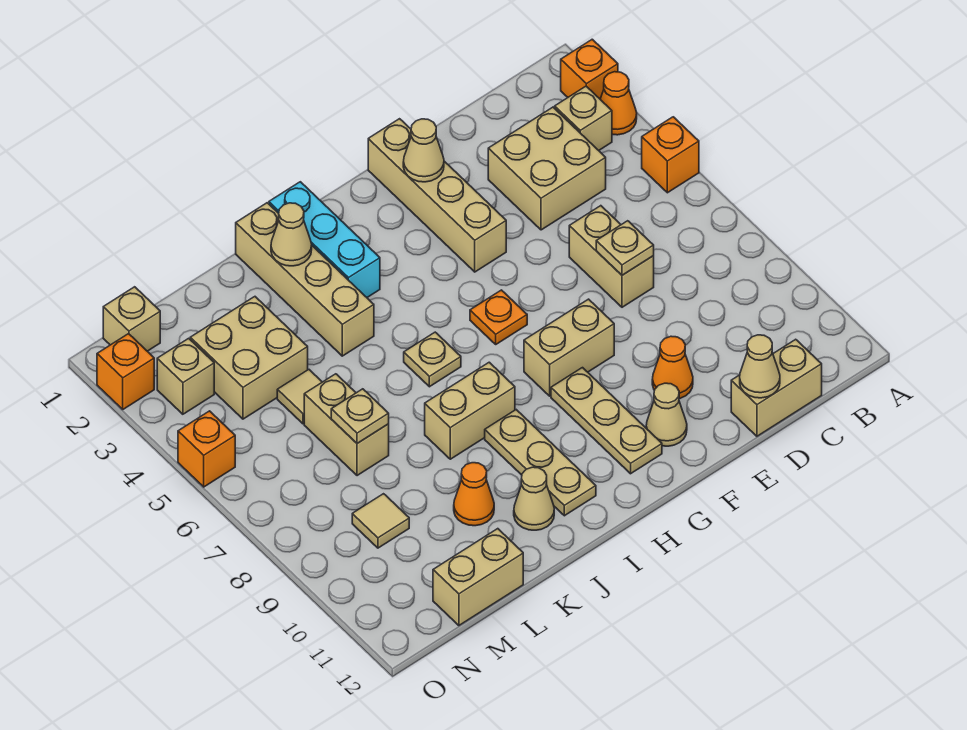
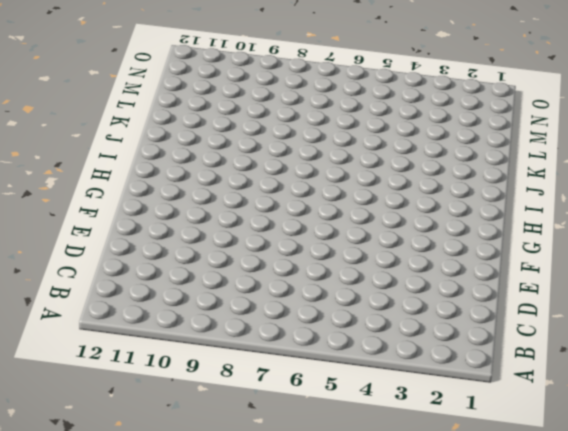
none -> orange brick A2 level 1
none -> orange cone A3 level 1
none -> orange brick A5 level 1
none -> tan brick B3 level 1

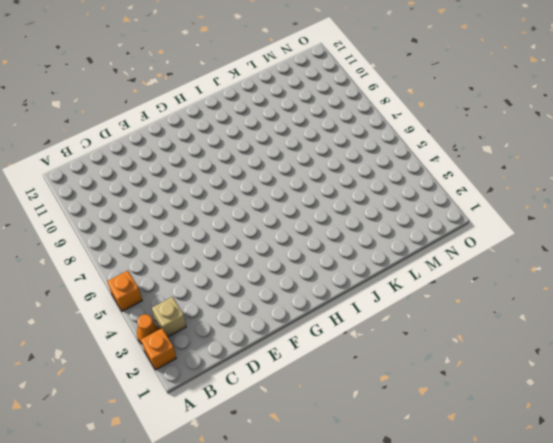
none -> tan brick C3:D4 level 1
none -> tan brick C12:D12 level 1
none -> tan brick D6:D7 level 1
none -> orange cone E10 level 1

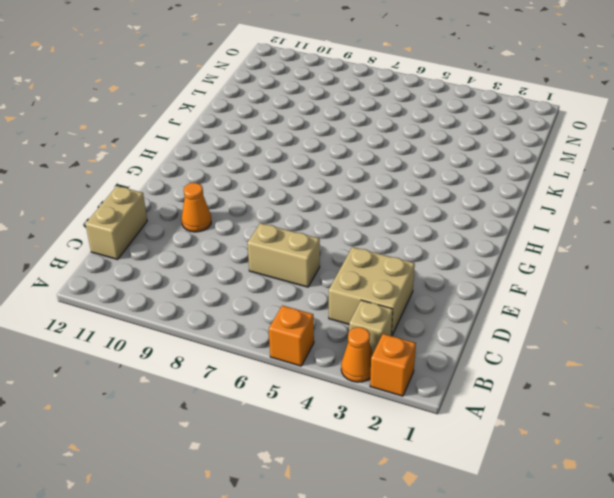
none -> tan brick F1:F4 level 1
none -> tan brick F8:G8 level 1
none -> tan cone F11 level 1
none -> orange plate G6 level 1

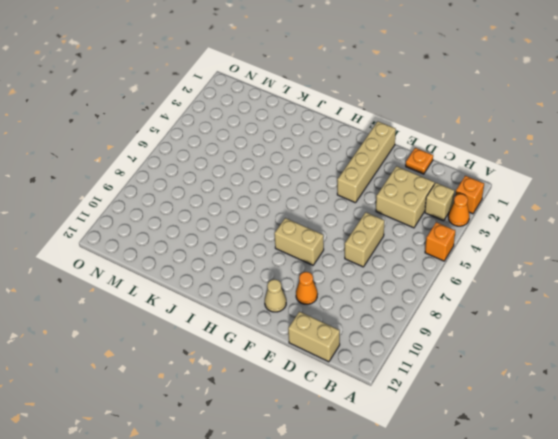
orange plate D1 level 1 -> orange plate G6 level 1
none -> tan plate G9:G11 level 1
none -> cyan brick I1:I3 level 1
none -> tan plate I6 level 1
none -> tan brick I8:J8 level 1

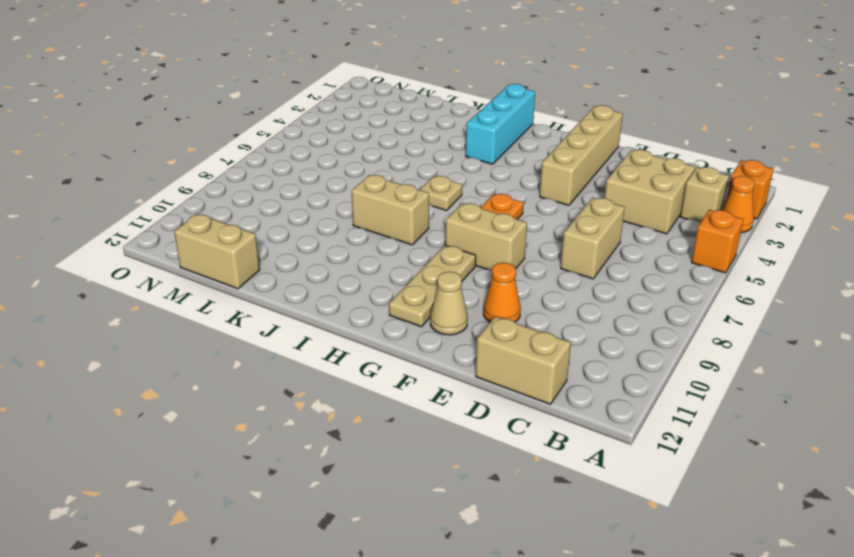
none -> tan plate I9:I11 level 1
none -> tan brick J1:J4 level 1
none -> tan cone J11 level 1
none -> orange cone K10 level 1

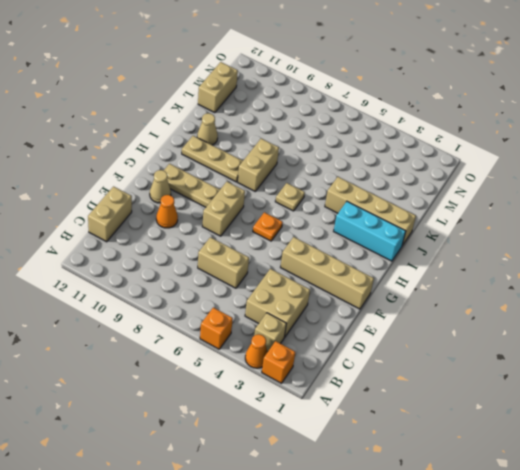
none -> orange cone K10 level 1
none -> tan brick L3:M4 level 1
none -> tan tile L5 level 1
none -> tan brick L6:L7 level 1

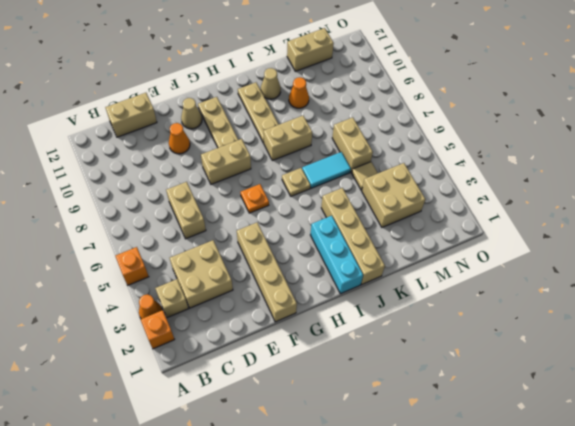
cyan tile J6:K6 level 1 -> none
none -> tan tile M9 level 1
none -> tan brick N1 level 1
none -> tan brick N3 level 1
none -> orange brick O2 level 1

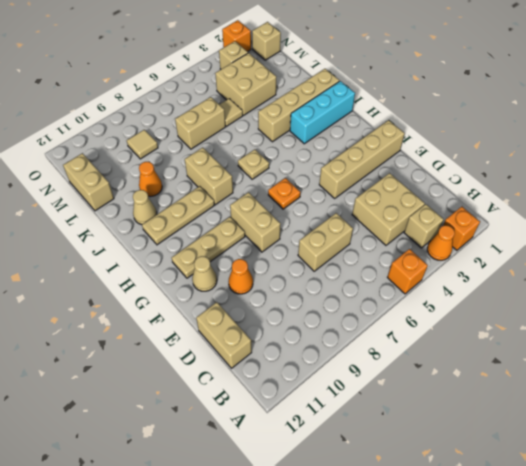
none -> orange brick O5 level 1
none -> tan plate D7 level 2
none -> tan cone D12 level 2
none -> tan cone F2 level 2

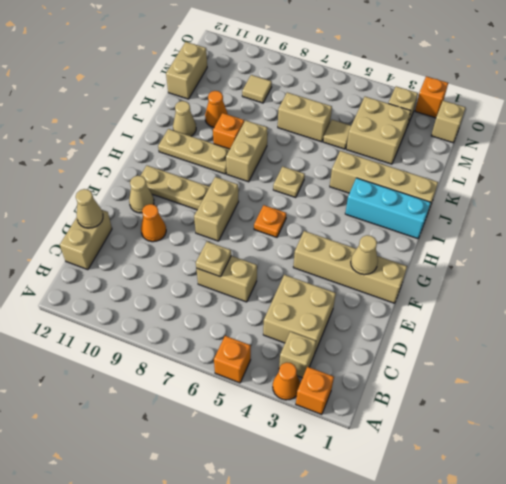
orange brick J9 level 1 -> orange brick O5 level 1
none -> tan cone J2 level 2
none -> tan plate L7 level 2

